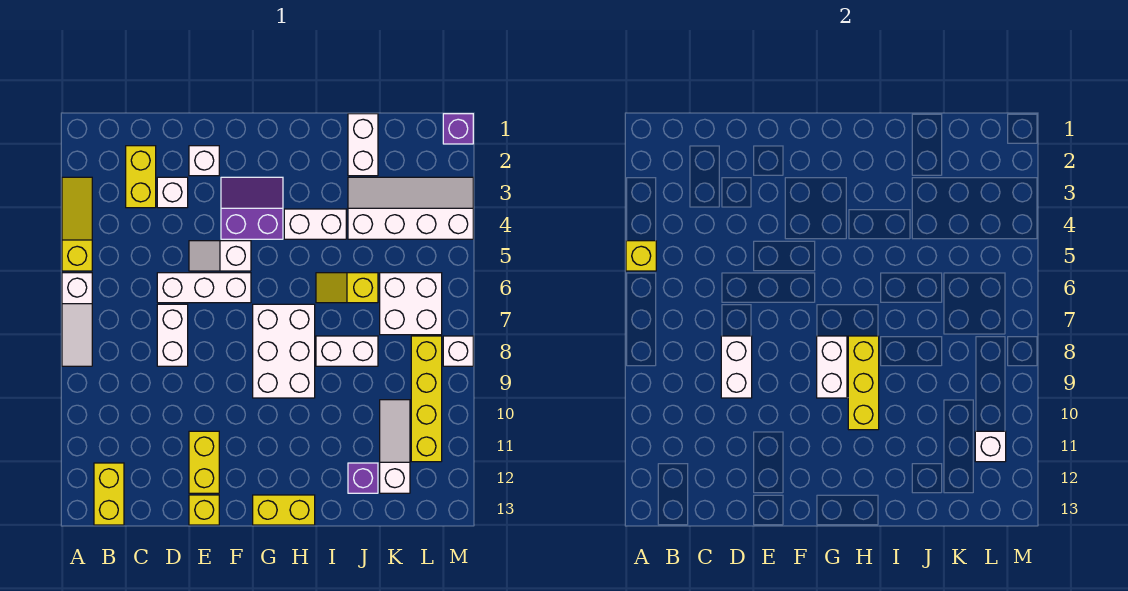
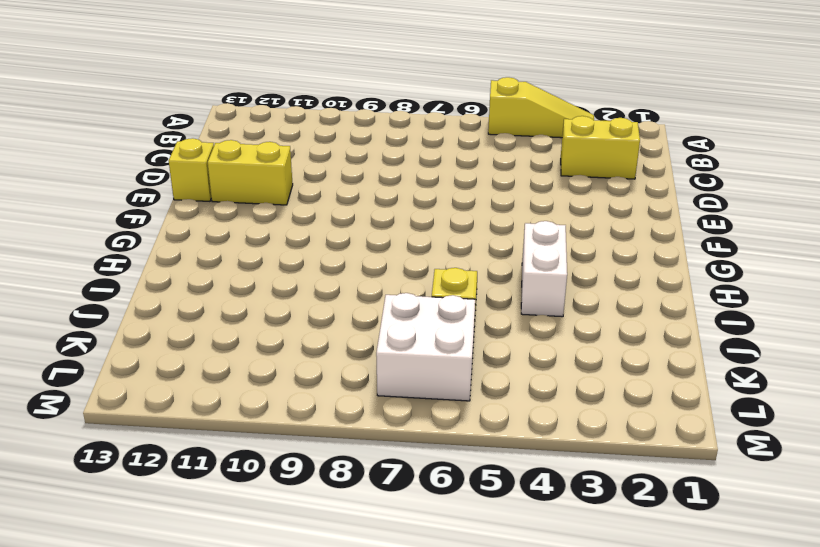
none -> white slope A6:A8 level 1 top 6
none -> yellow brick B12:B13 level 1
none -> white brick D3 level 1
none -> white brick D6:F6 level 1

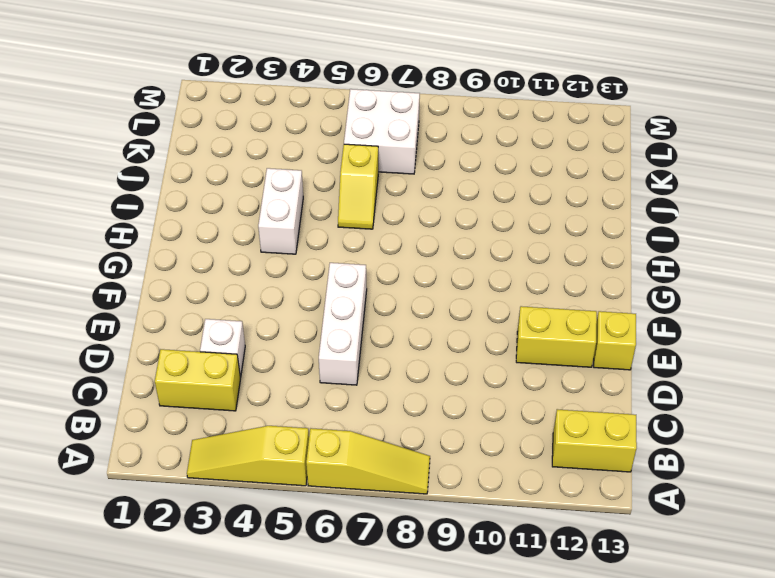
yellow slope A6:A8 level 1 top 6 -> white slope A6:A8 level 1 top 6
none -> white brick D7:D8 level 1
none -> white brick E2 level 1
none -> white slope E5:F5 level 1 top F
none -> purple slope F3:G4 level 1 top 4

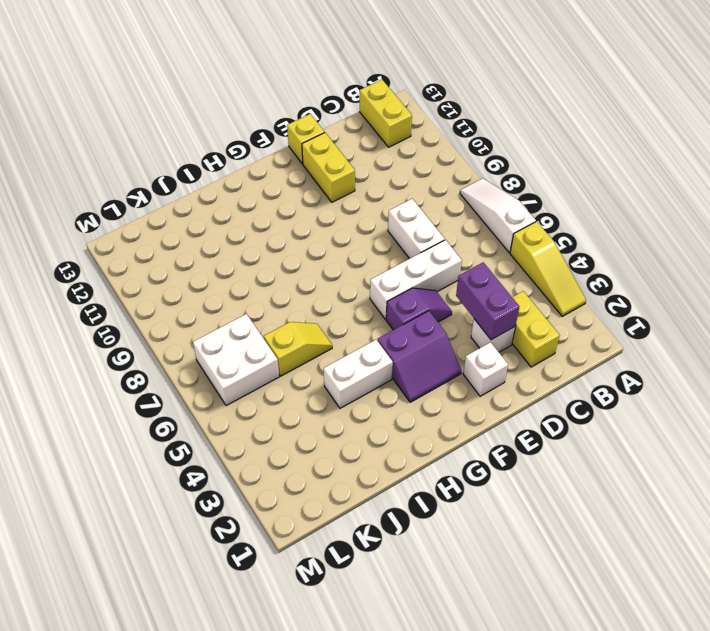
purple brick D3:D4 level 2 -> none
purple slope E5:F5 level 1 top F -> white slope E5:F5 level 1 top F
none -> white brick G7:H9 level 1
none -> yellow brick G13:H13 level 1
none -> white brick I8:J8 level 1
none -> white brick J1:J2 level 1

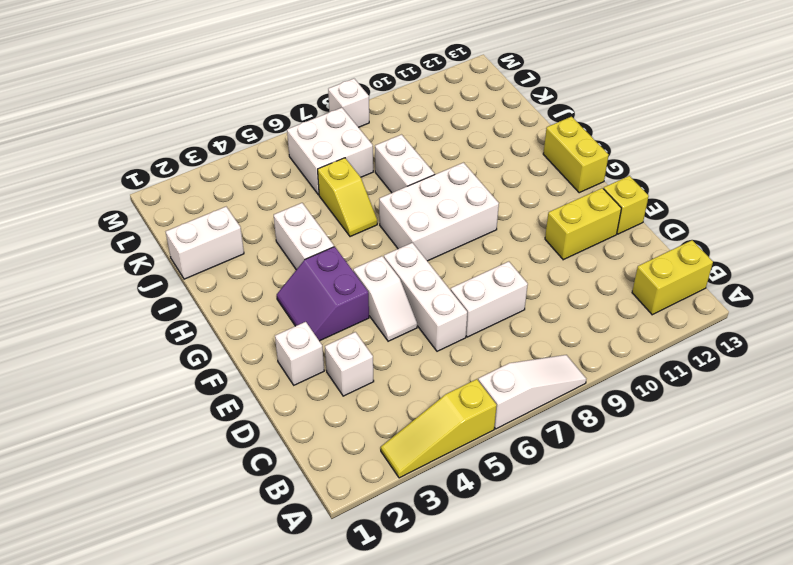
none -> yellow brick C2:C3 level 1
none -> white slope J3:M4 level 1 top 4
none -> purple brick J12 level 1
none -> white slope K10:K12 level 1 top 12

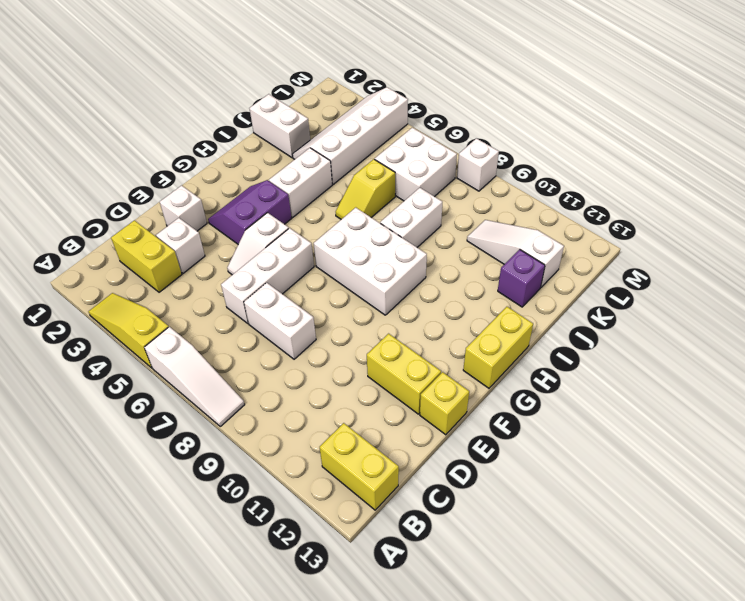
none -> yellow brick L8:L11 level 1
none -> purple brick M1 level 1
none -> yellow brick A5 level 2
none -> white brick D8:D9 level 2

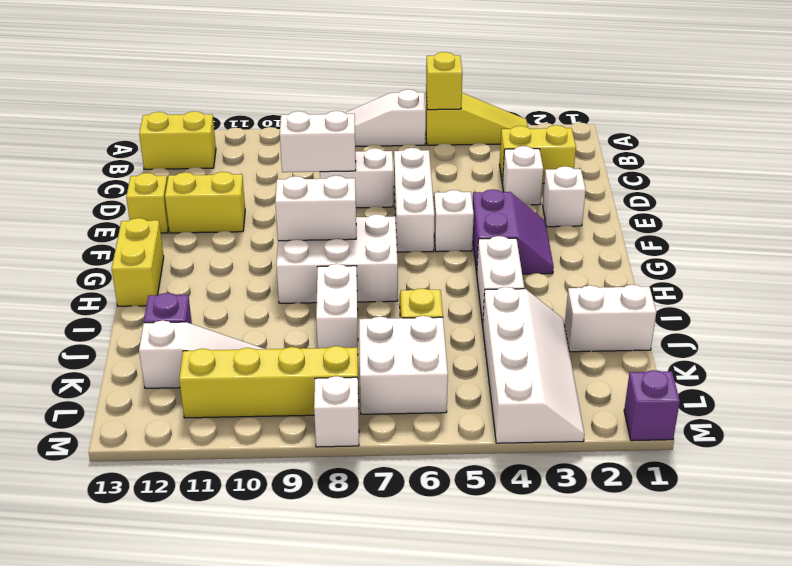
none -> yellow brick H8:H10 level 2
none -> white brick L11 level 2

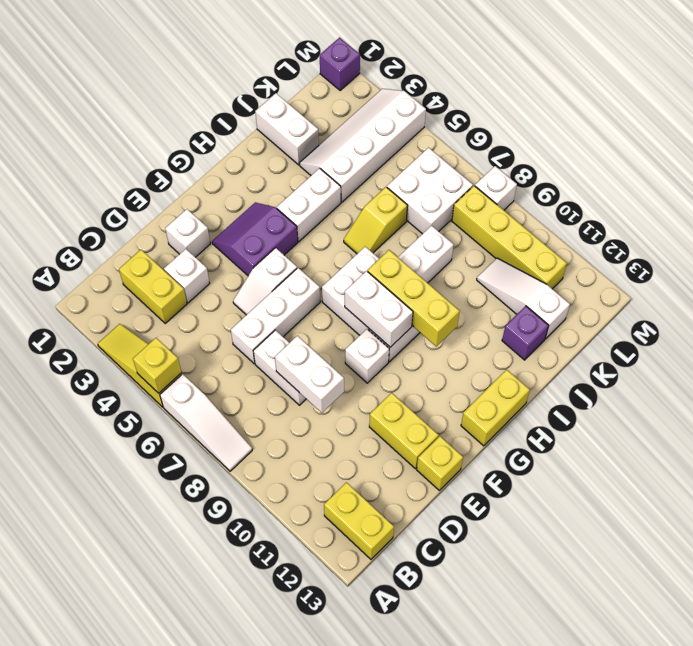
white brick F9 level 1 -> white brick L11 level 2

